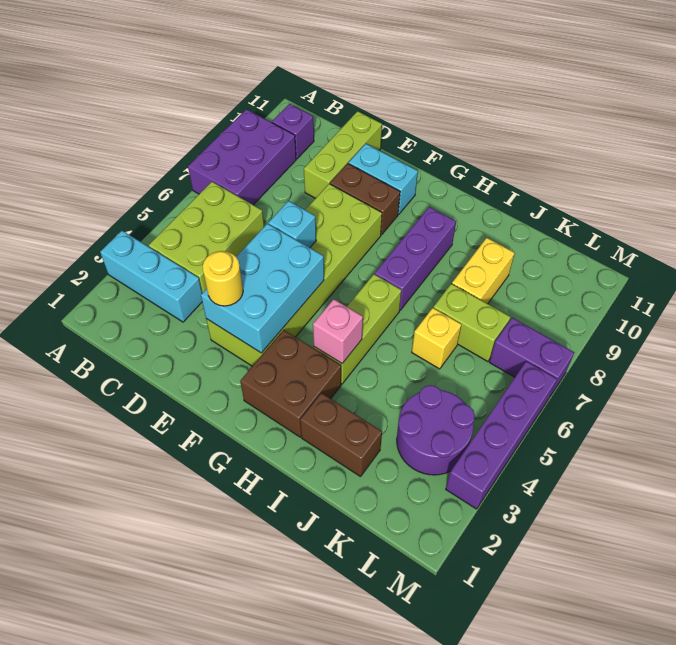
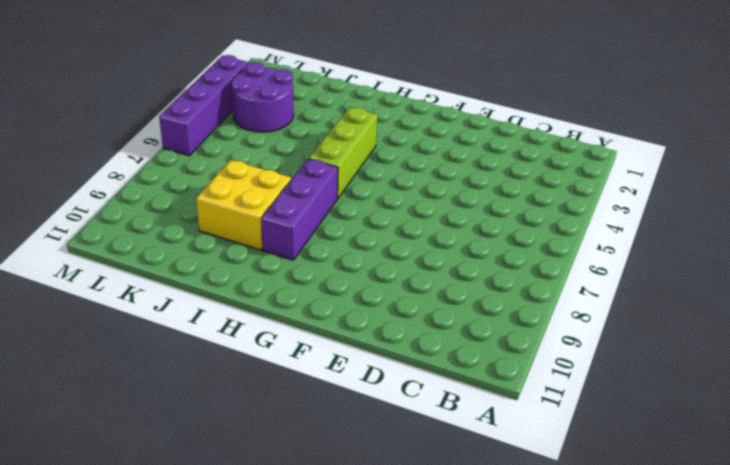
yellow brick I8:J9 level 1 -> yellow brick J8:J9 level 1
none -> cyan brick A3:C3 level 1
none -> purple brick A7:B9 level 1
none -> lime brick B4:C6 level 1

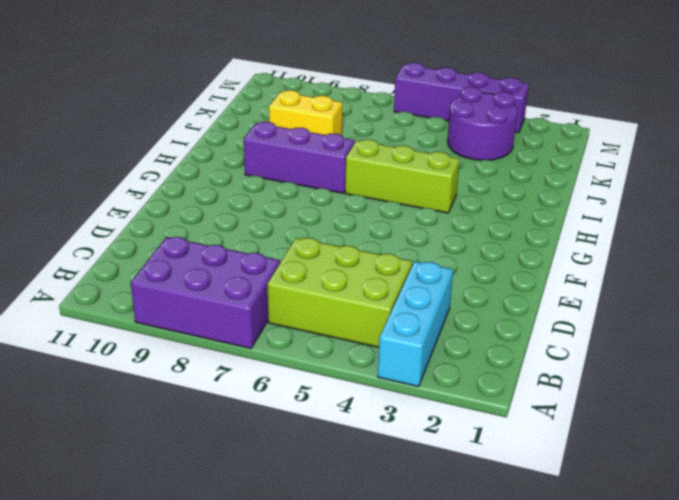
none -> purple brick B10 level 1
none -> lime brick D9:D11 level 1
none -> lime brick E3:F8 level 1

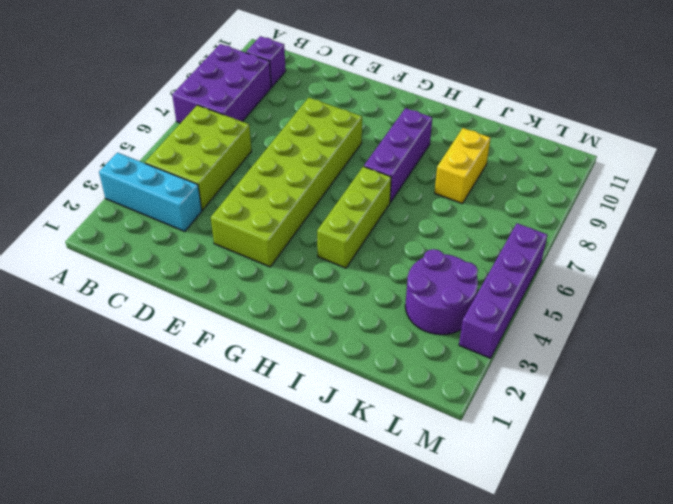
none -> lime brick D9:D11 level 1
none -> brown brick E9:F9 level 1
none -> cyan brick E10:F10 level 1

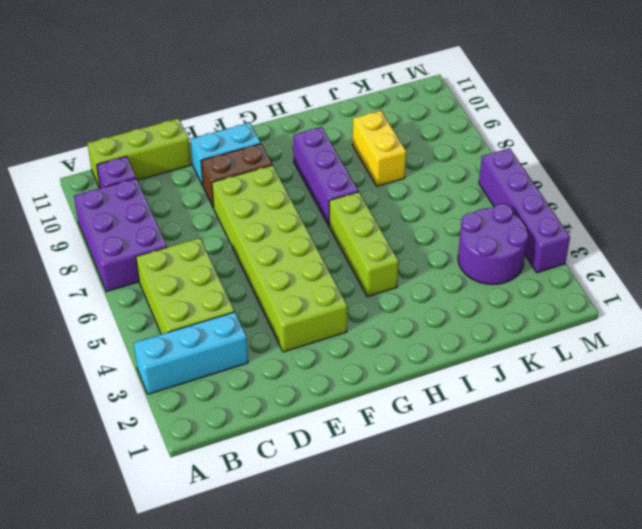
lime brick B11:D11 level 1 -> lime brick D9:D11 level 1
none -> brown brick G2:H3 level 1
none -> brown brick I2:J2 level 1
none -> yellow brick J6 level 1

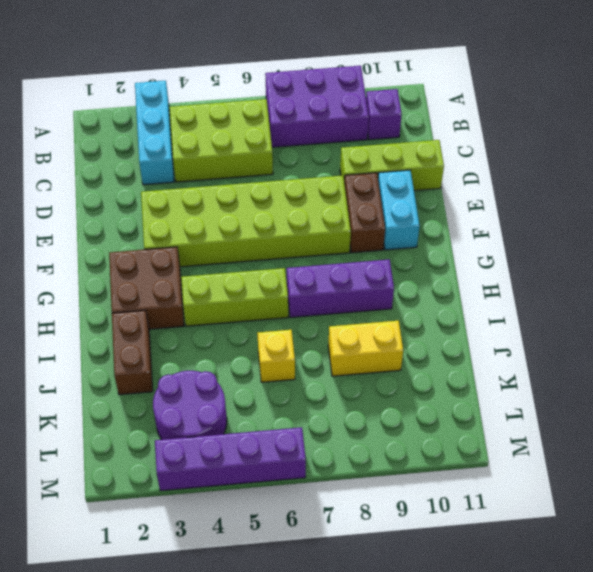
none -> lime brick J7:K7 level 1
none -> purple brick L7:M7 level 1
none -> cyan brick E3:F5 level 2

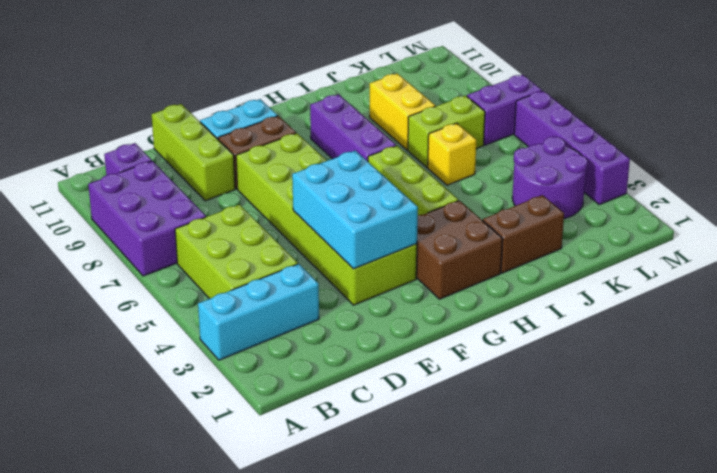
none -> cyan brick E6 level 2
none -> pink brick H4 level 2
none -> yellow round brick E3 level 3

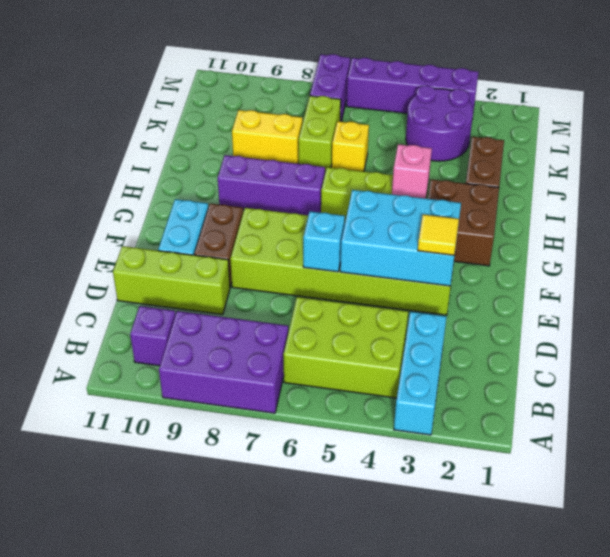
yellow tile E3 level 3 -> yellow round brick E3 level 3

